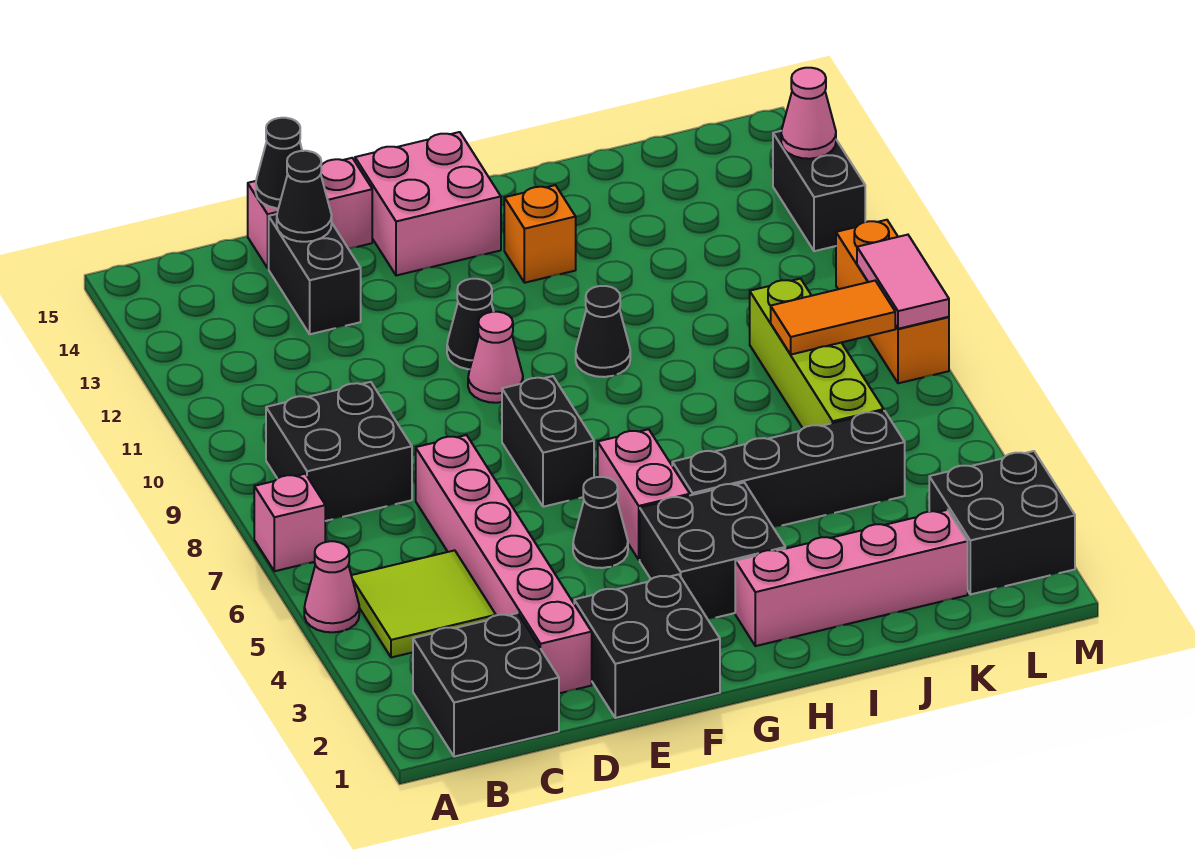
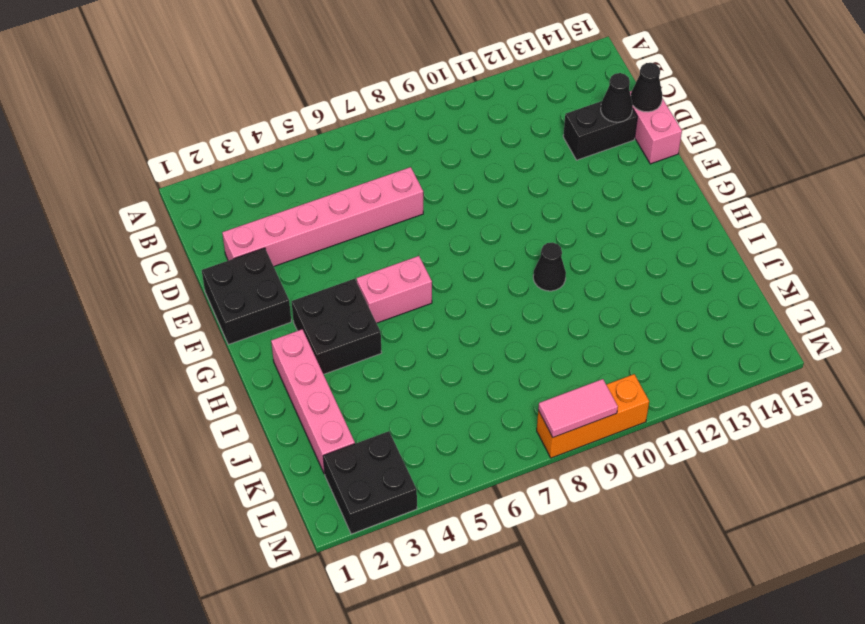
none -> pink cone A5 level 1
none -> pink brick A7 level 1
none -> black brick B1:C2 level 1

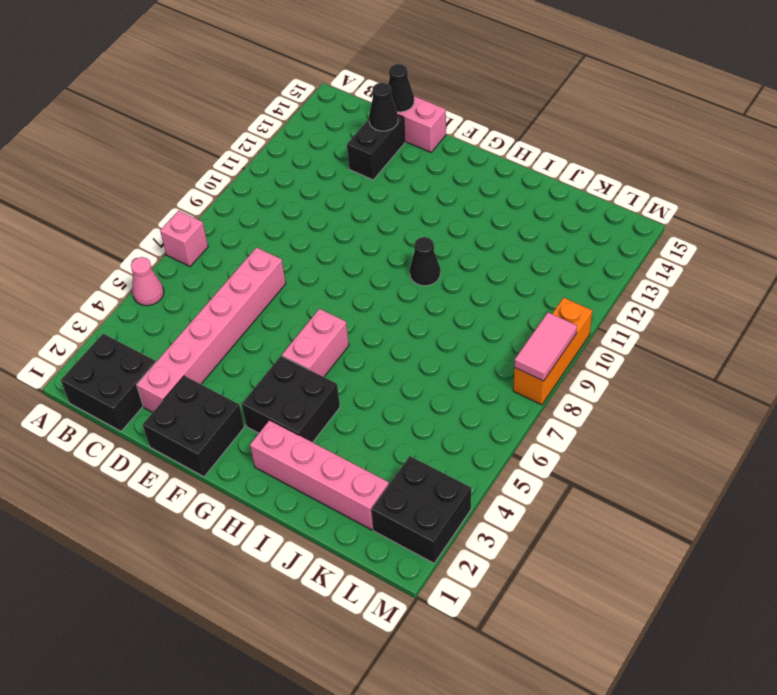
none -> lime tile B4:C5 level 1
none -> black brick B8:C9 level 1
none -> black cone F5 level 1

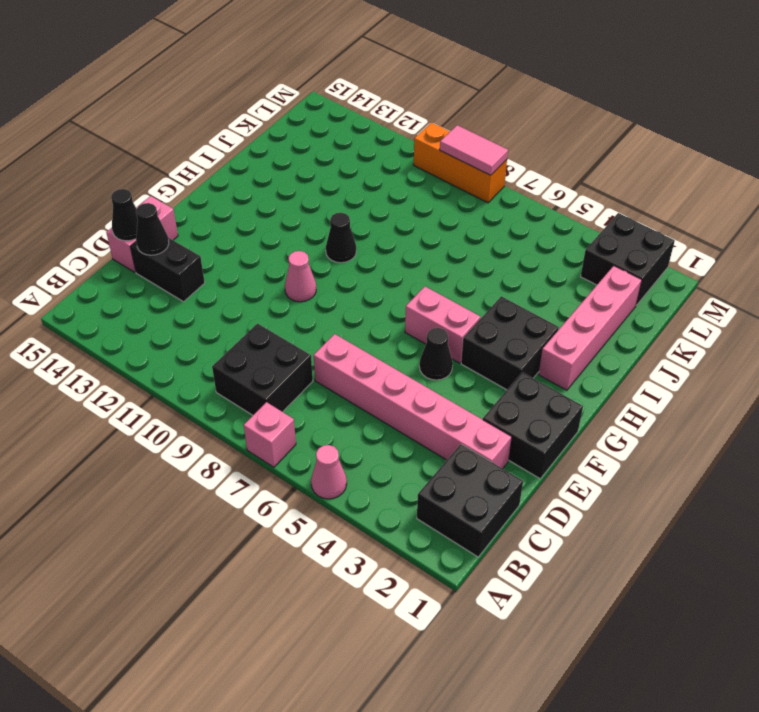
none -> lime tile B4:C5 level 1
none -> black brick F7:F8 level 1
none -> black cone F11 level 1

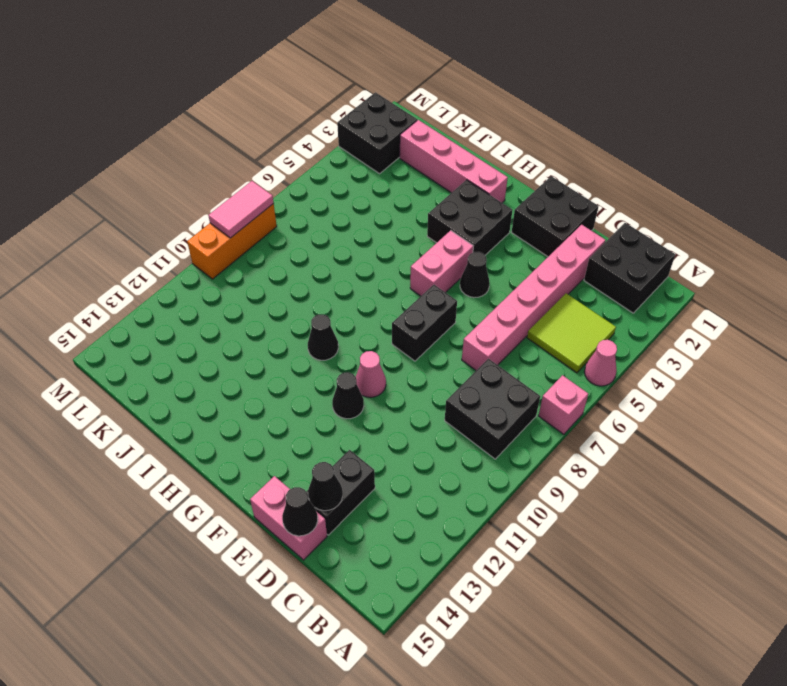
none -> pink brick F14:G15 level 1
none -> black brick H5:K5 level 1
none -> orange brick H13 level 1

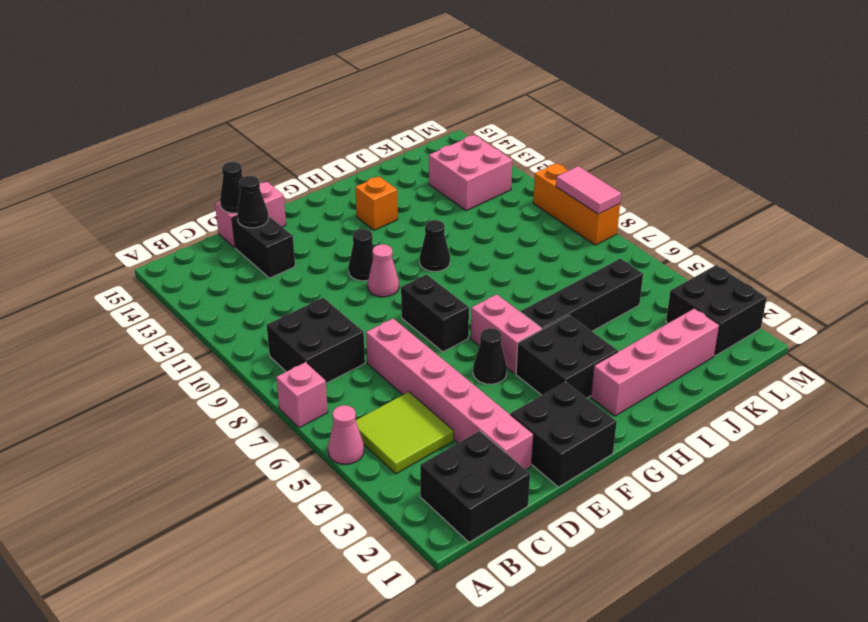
pink brick K12:L13 level 1 -> pink brick F14:G15 level 1
none -> lime brick K6:K9 level 1
none -> black brick M12:M13 level 1
none -> orange tile K8:L8 level 2

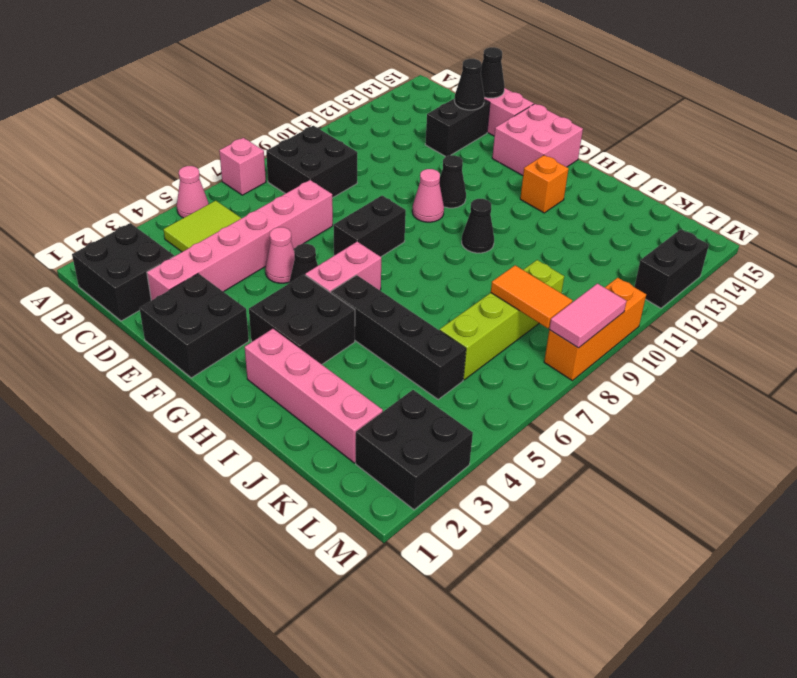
pink cone E5 level 1 -> pink cone M13 level 2

